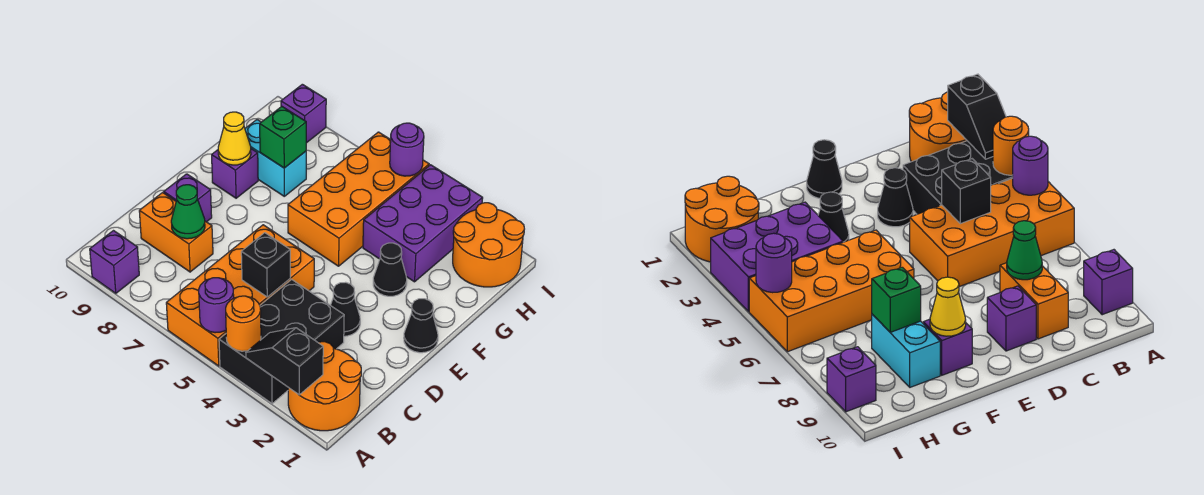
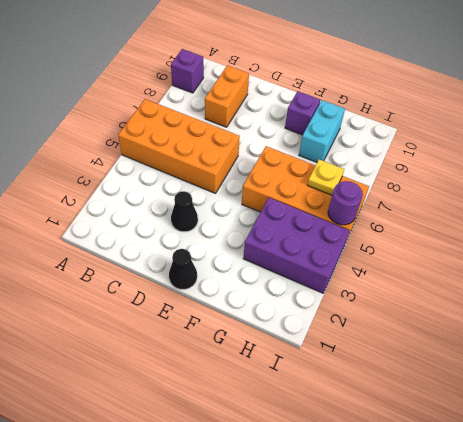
yellow plate H6 level 2 -> none
none -> orange round brick A1:B2 level 1
none -> black brick A3:C4 level 1
none -> purple brick D9 level 1

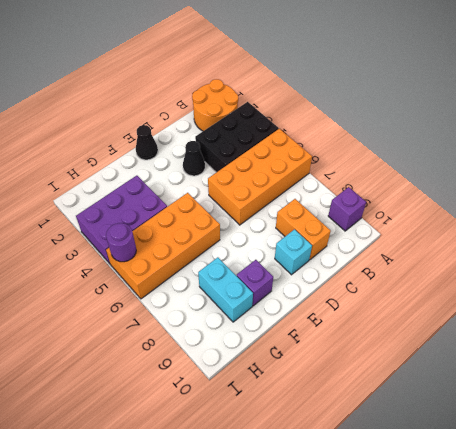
cyan brick D9 level 1 -> purple brick D9 level 1
none -> black cone F3 level 1
none -> orange round brick H1:I2 level 1
none -> purple brick I9 level 1

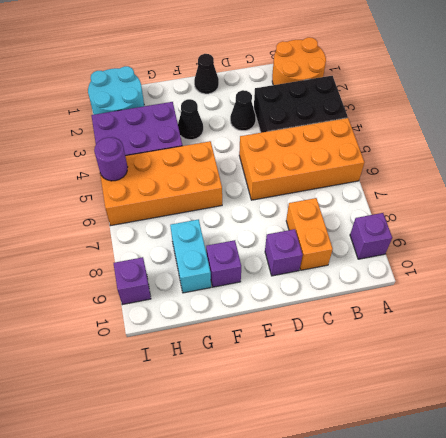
cyan round brick H1:I2 level 1 -> orange round brick H1:I2 level 1
none -> black slope A2:A3 level 2 top 2
none -> orange round brick A4 level 2
none -> purple round brick A5 level 2

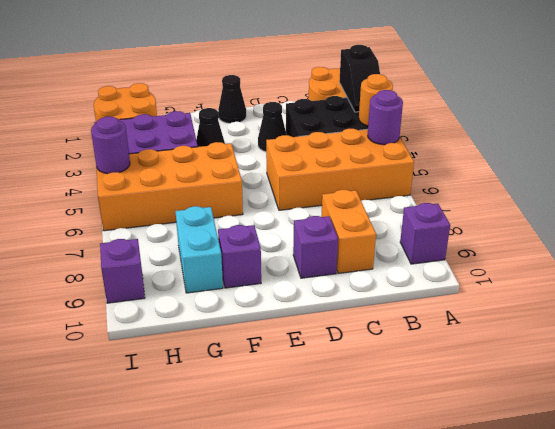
none -> black brick C5 level 2
none -> green cone C8 level 2
none -> yellow cone F9 level 2

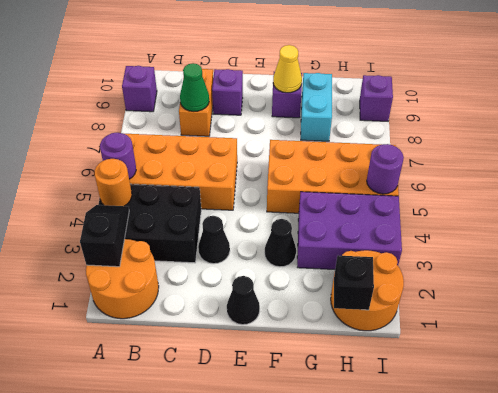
black brick H1 level 2 -> black brick C5 level 2
none -> green brick G8 level 2

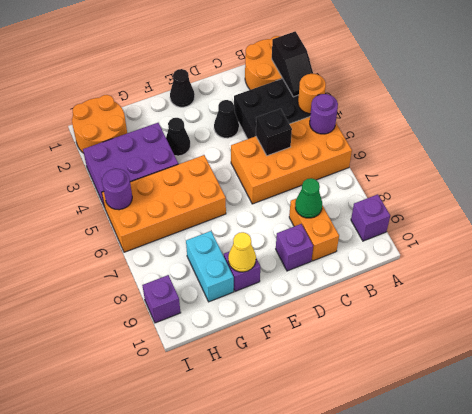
none -> green brick G8 level 2

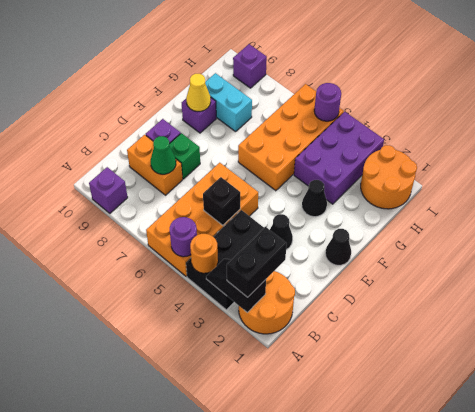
black brick A2:B2 level 3 -> none
green brick D8 level 1 -> green brick G8 level 2

